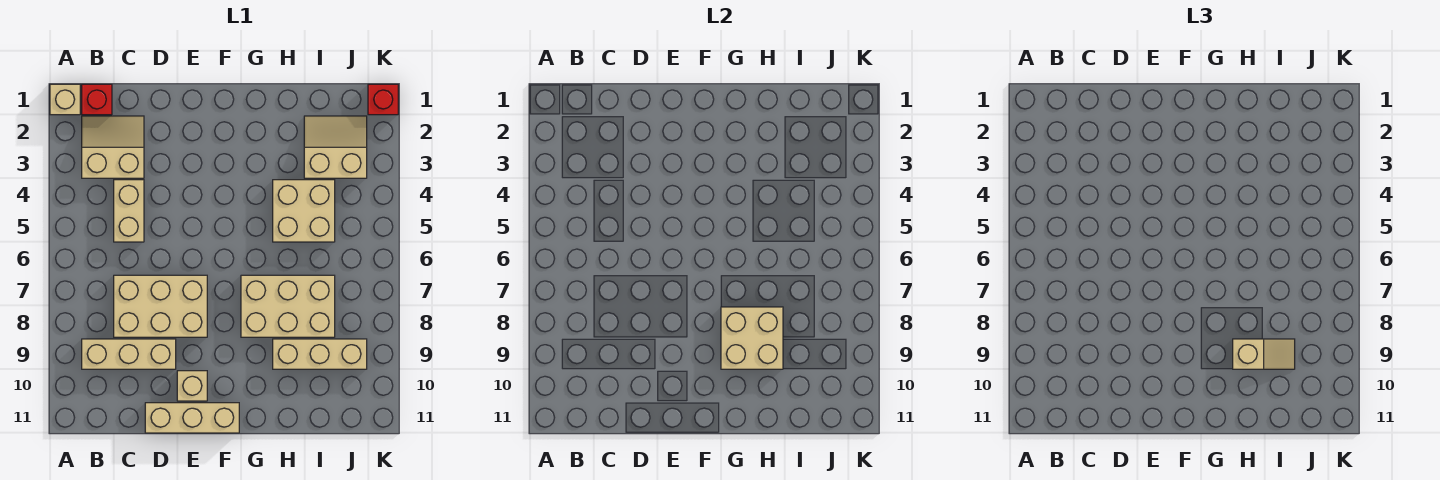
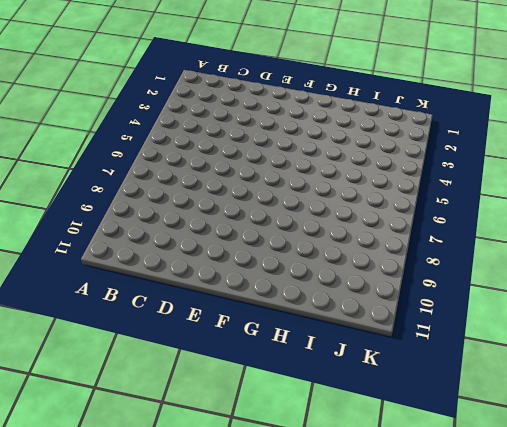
none -> tan brick A1 level 1
none -> red brick B1 level 1
none -> tan slope B2:C3 level 1 top 3

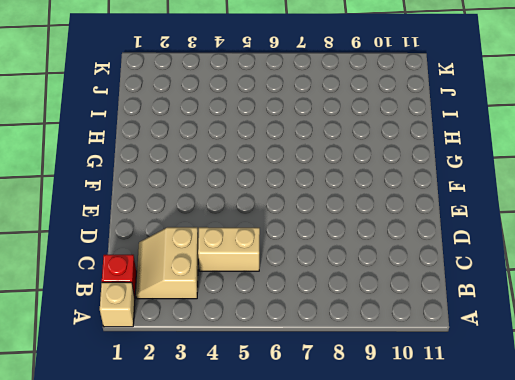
none -> tan brick B9:D9 level 1
none -> tan brick C7:E8 level 1
none -> tan brick D11:F11 level 1

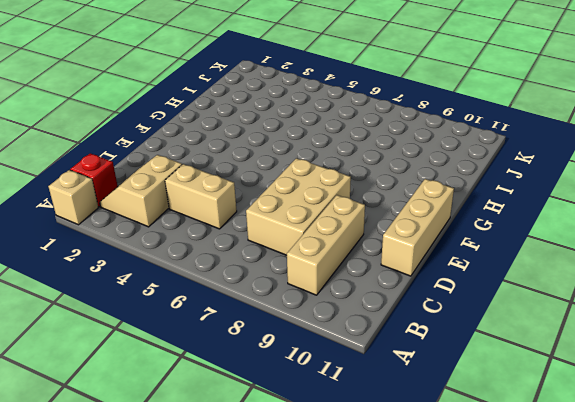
none -> tan brick E10 level 1
none -> tan brick G7:I8 level 1
none -> tan brick H4:I5 level 1

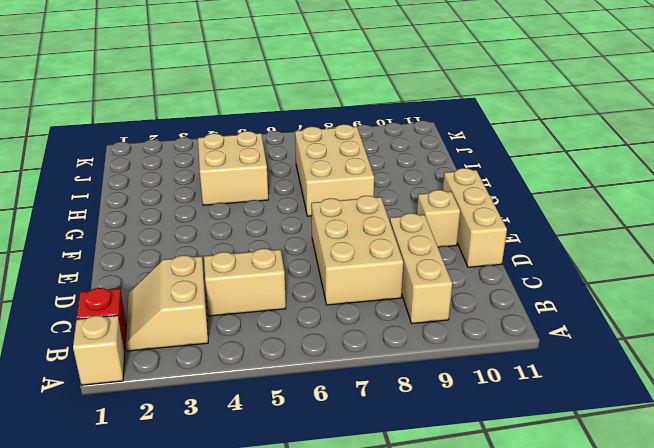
none -> tan brick H9:J9 level 1
none -> tan slope I2:J3 level 1 top 3
none -> red brick K1 level 1

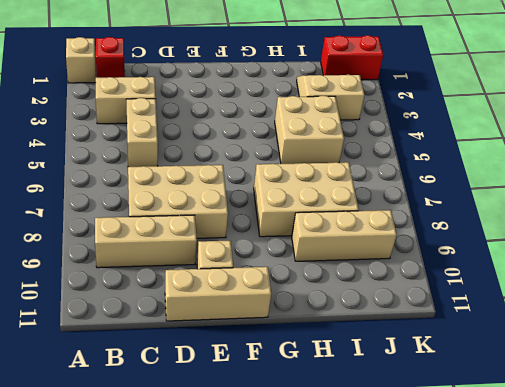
red brick J1:K1 level 1 -> red brick K1 level 1
none -> tan brick G8:H9 level 2
none -> tan slope H9:I9 level 3 top H

